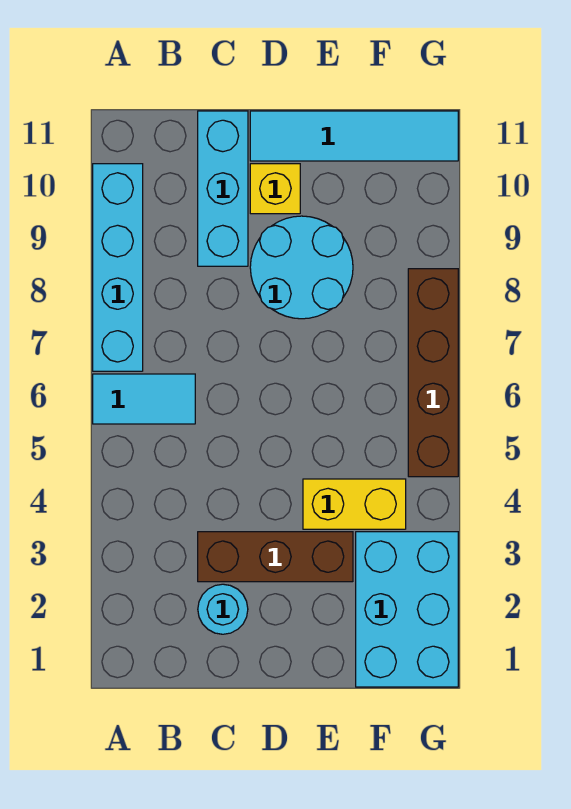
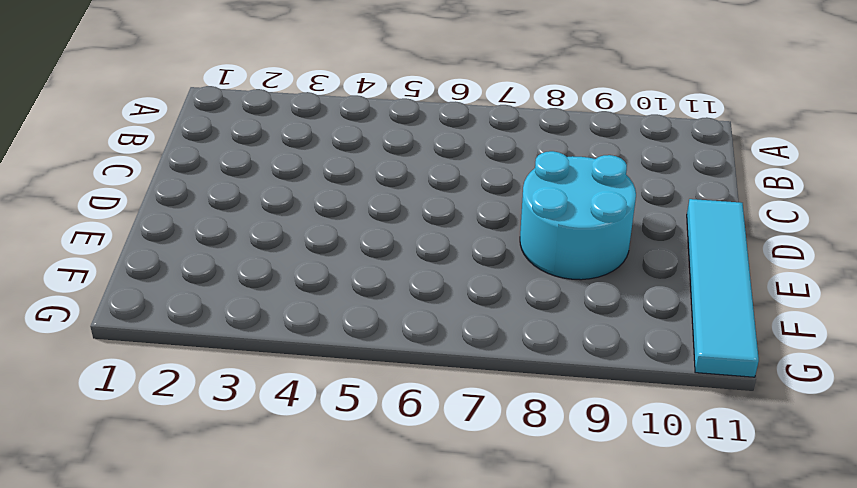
none -> cyan tile A6:B6 level 1
none -> cyan brick A7:A10 level 1

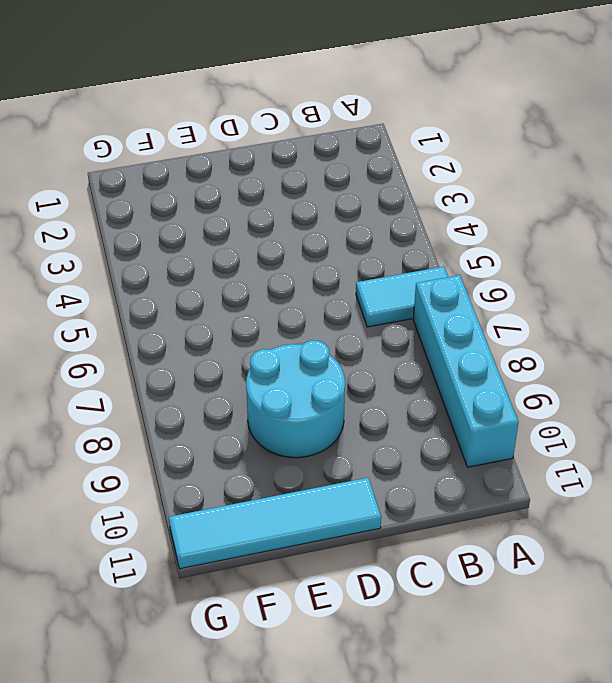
none -> cyan round brick C2 level 1
none -> brown brick C3:E3 level 1

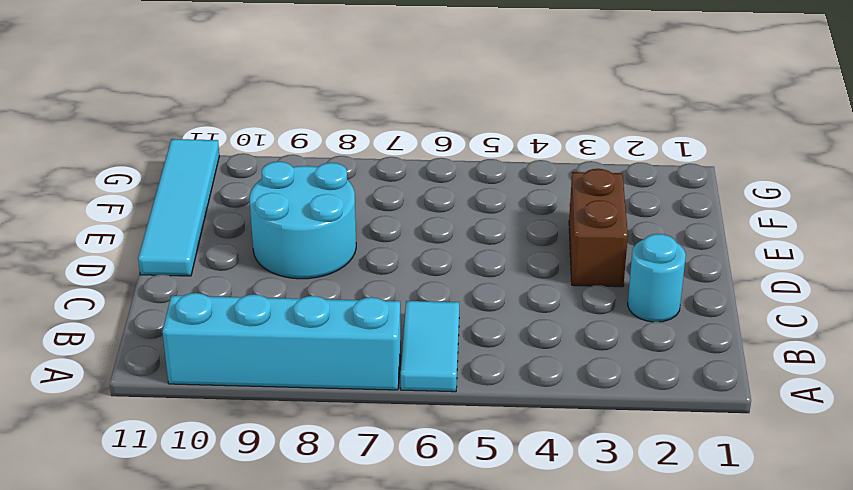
brown brick D3:E3 level 1 -> brown brick C3:E3 level 1
none -> cyan brick C9:C11 level 1
none -> yellow brick D10 level 1

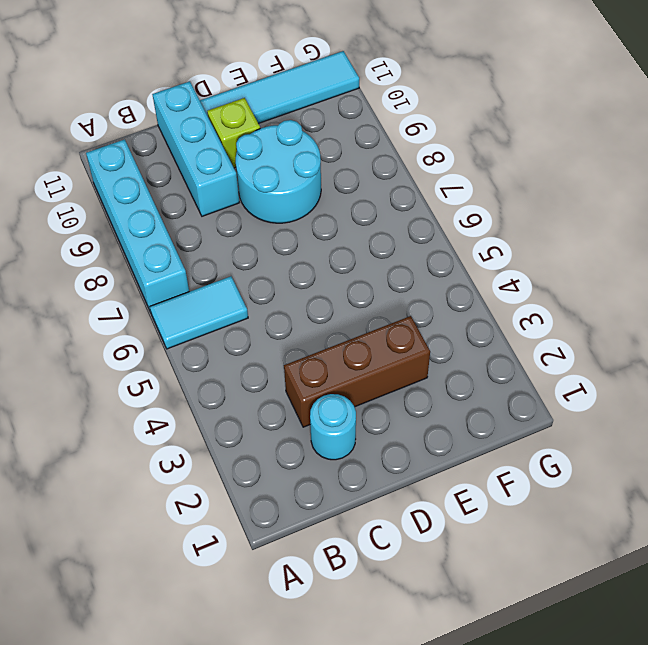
lime brick D10 level 1 -> yellow brick D10 level 1
none -> yellow brick E4:F4 level 1
none -> cyan brick F1:G3 level 1

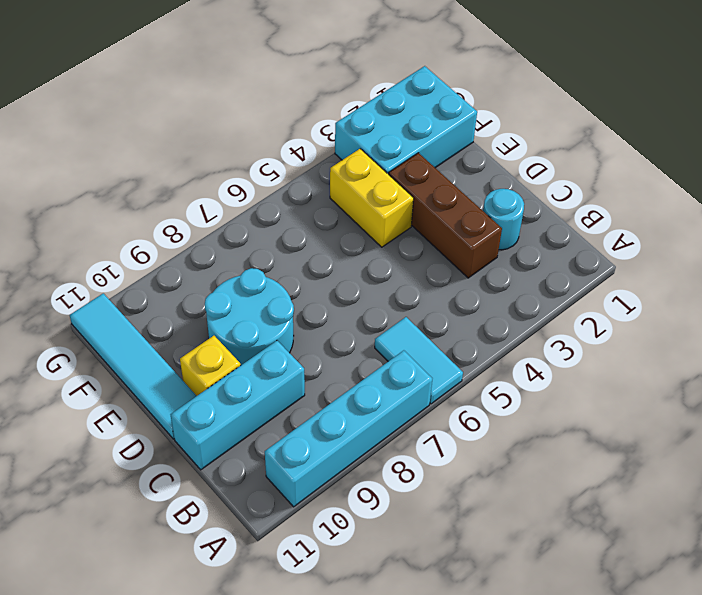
none -> brown brick G5:G8 level 1

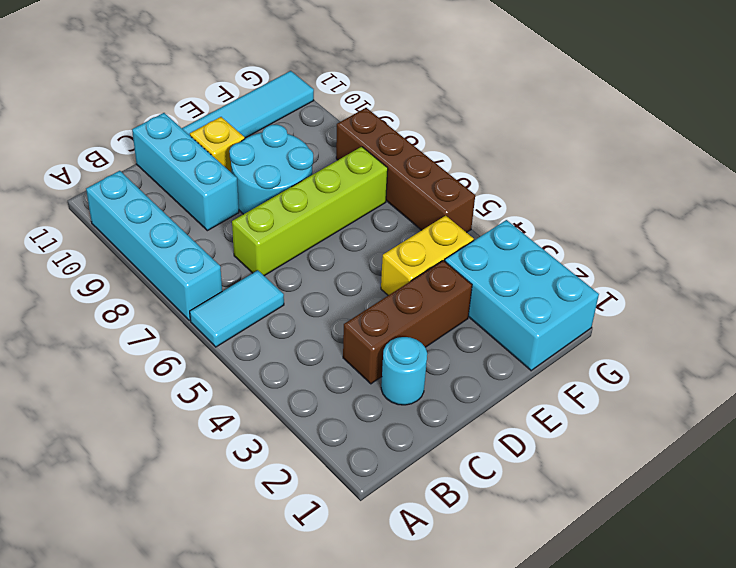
lime brick C7:F7 level 1 -> none

